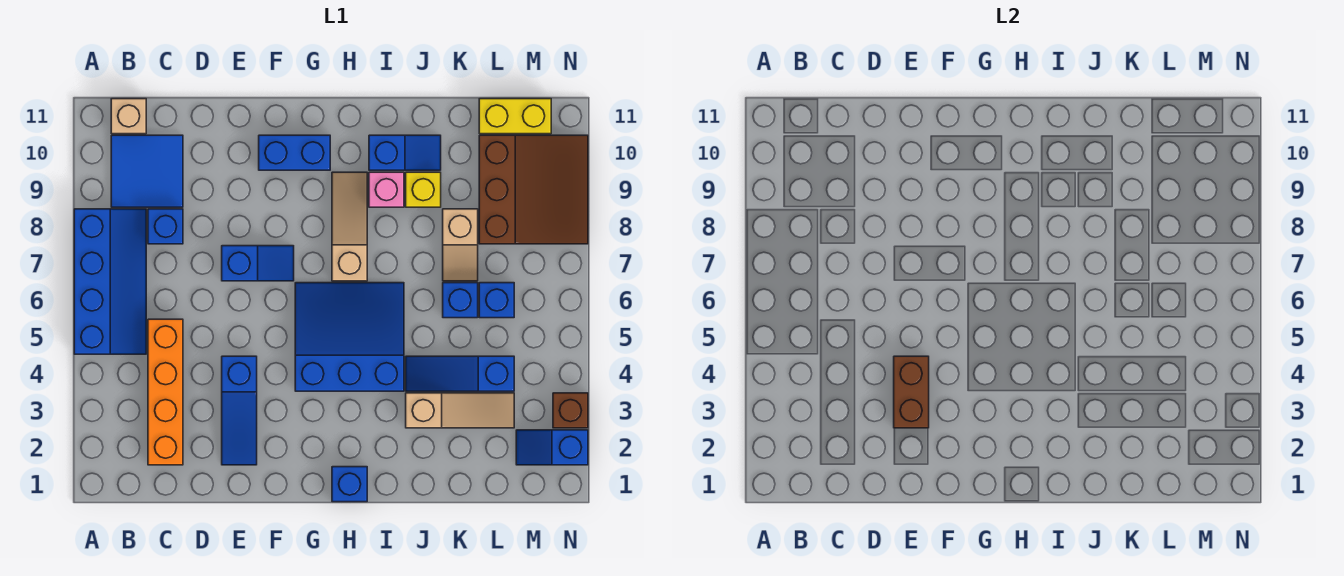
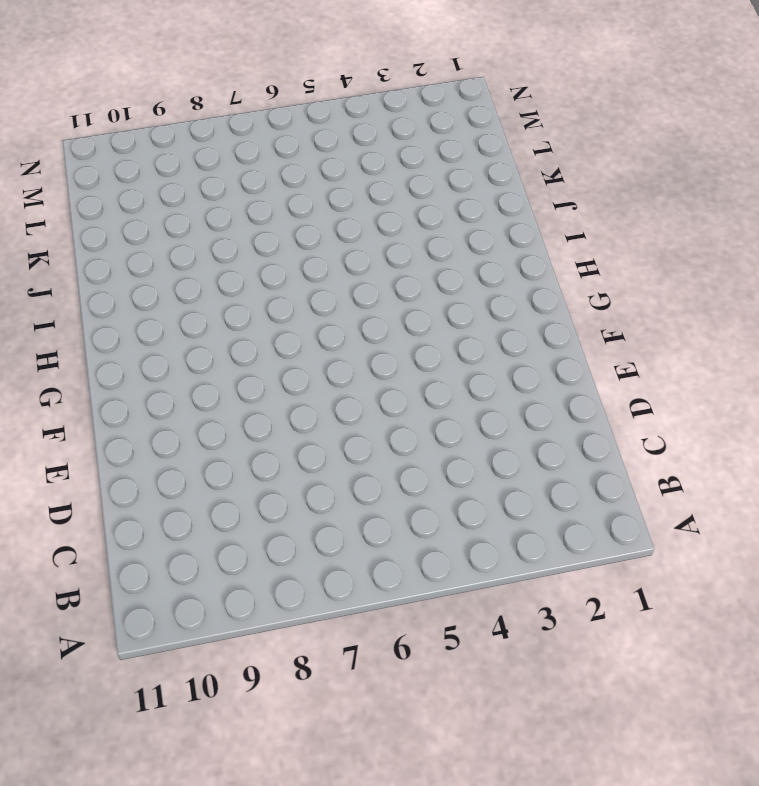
none -> blue slope A5:B8 level 1 top A
none -> blue tile B9:C10 level 1
none -> tan brick B11 level 1

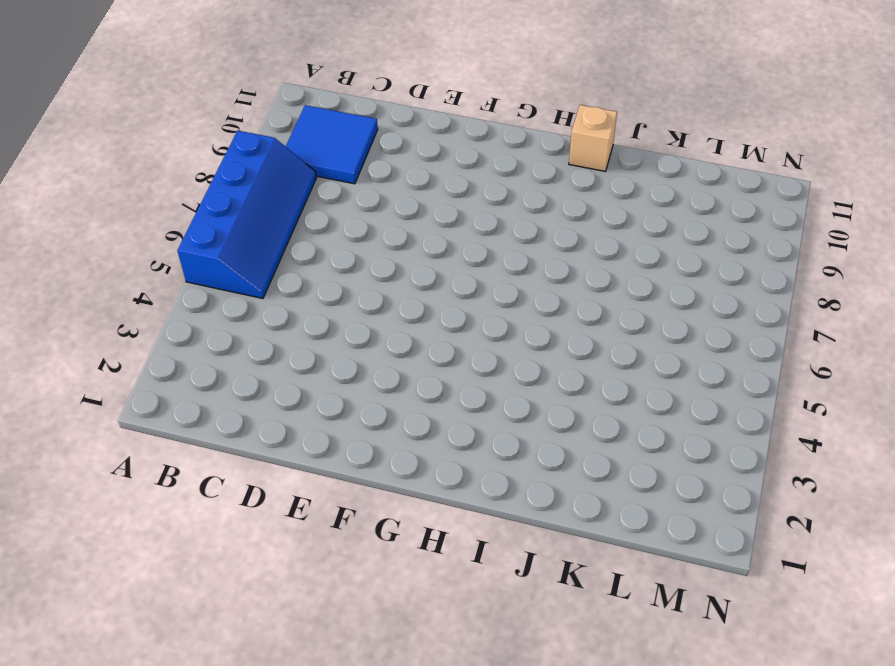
tan brick I11 level 1 -> tan brick B11 level 1
none -> orange brick C2:C5 level 1
none -> blue brick C8 level 1
none -> blue slope E2:E4 level 1 top 4

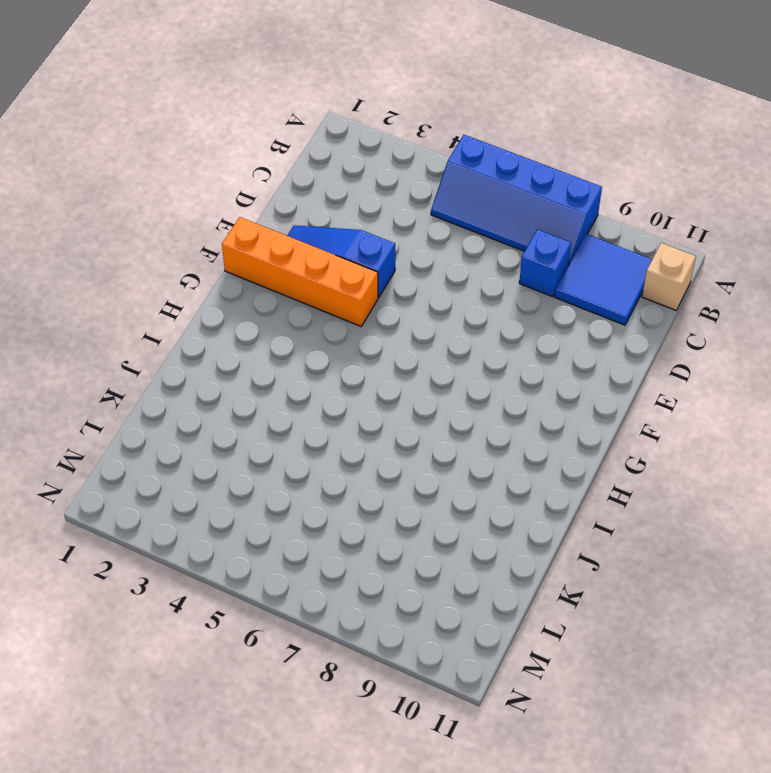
orange brick F1:F4 level 1 -> orange brick C2:C5 level 1
none -> blue slope E7:F7 level 1 top E
none -> blue brick F10:G10 level 1
none -> blue slope G4:I6 level 1 top 4

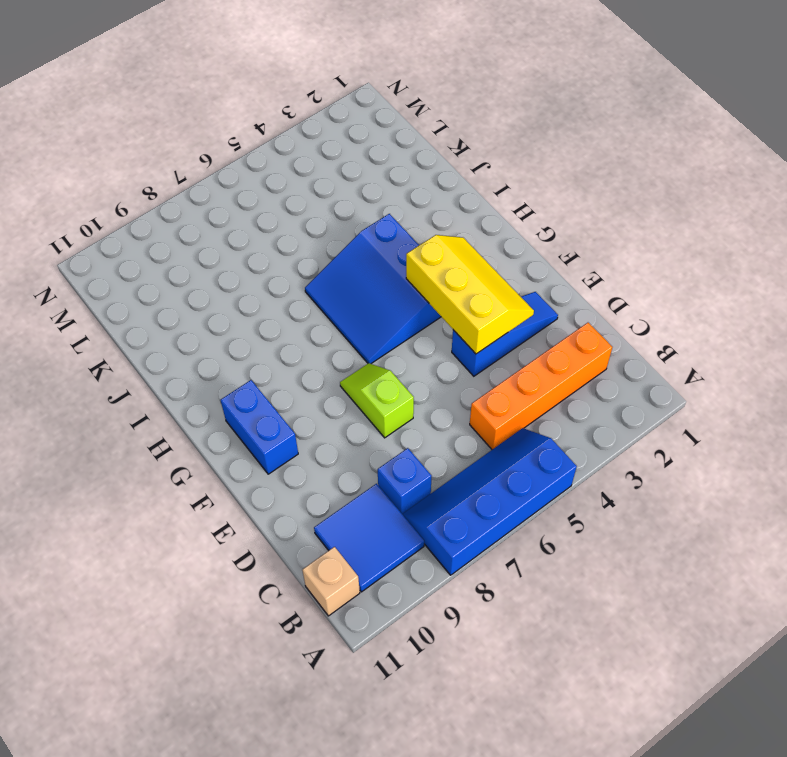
yellow slope E3:G4 level 2 top 4 -> brown brick E3:E4 level 2
lime slope E7:F7 level 1 top E -> blue slope E7:F7 level 1 top E
none -> blue brick H1 level 1
none -> tan slope H7:H9 level 1 top 7
none -> pink brick I9 level 1

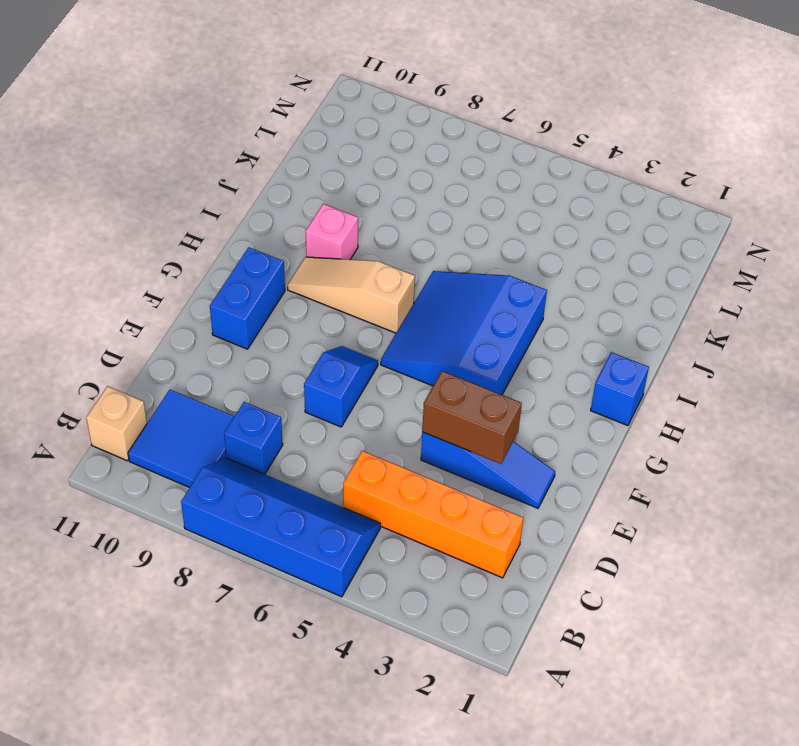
none -> blue slope I10:J10 level 1 top I
none -> tan slope J3:L3 level 1 top J
none -> blue slope J4:L4 level 1 top L

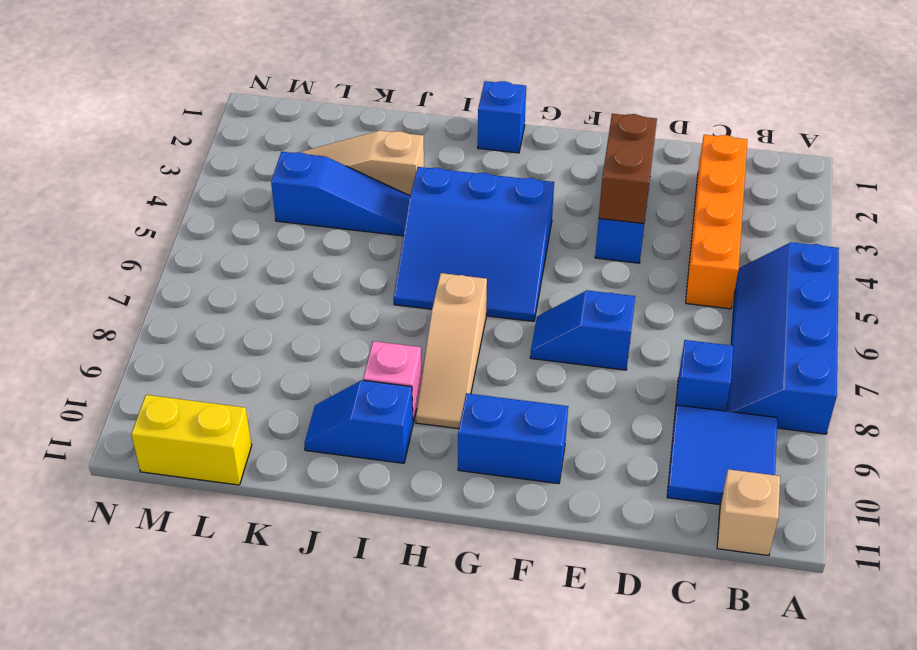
none -> yellow brick J9 level 1
none -> blue brick K6 level 1
none -> tan slope K7:K8 level 1 top 8

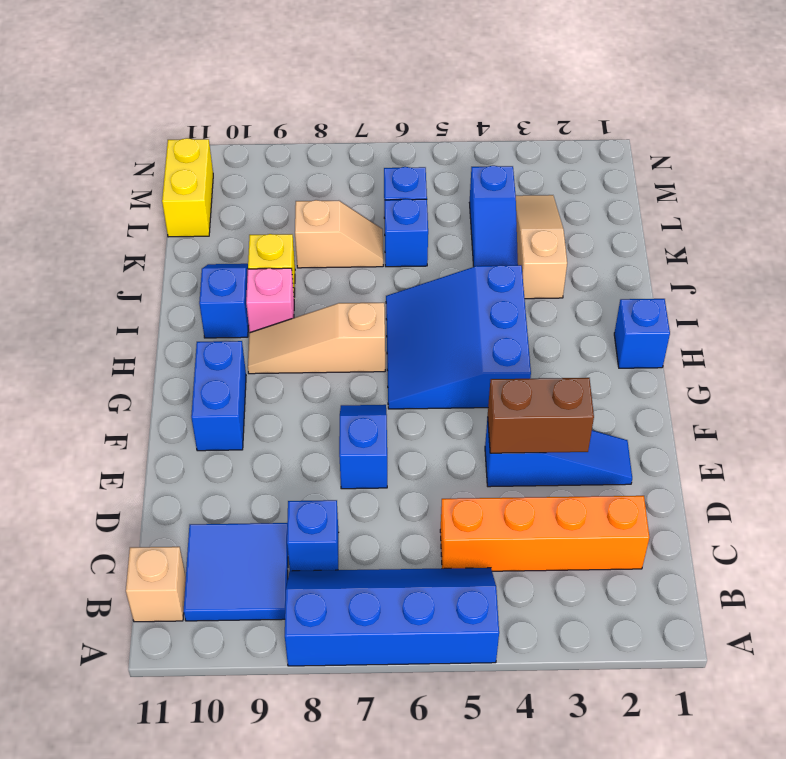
none -> brown slope L8:N10 level 1 top L
none -> blue slope M2:N2 level 1 top N
none -> brown brick N3 level 1

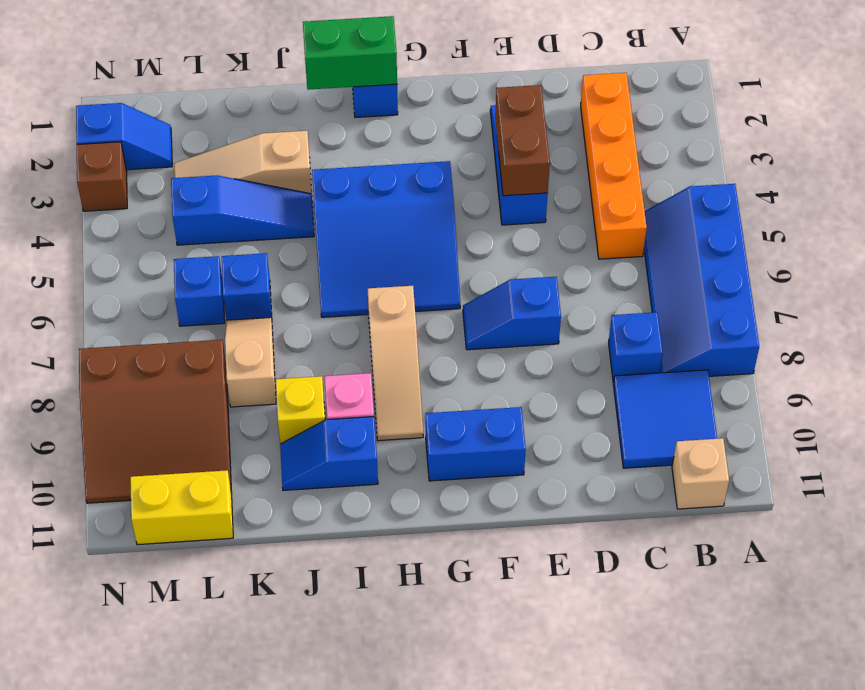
green brick H1:I1 level 2 -> none
brown slope L8:N10 level 1 top 8 -> brown slope L8:N10 level 1 top L

